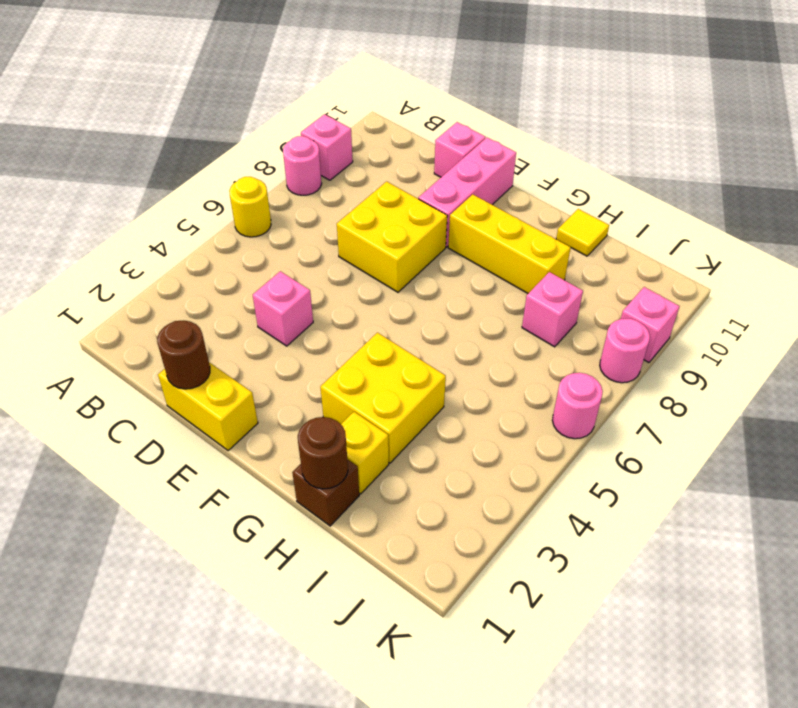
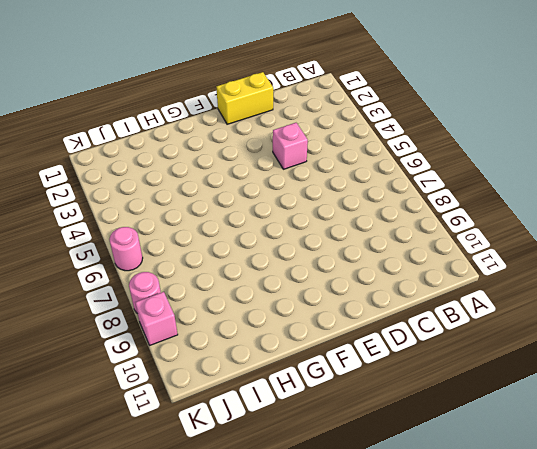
none -> yellow round brick A6 level 1
none -> pink round brick A8 level 1
none -> pink brick A9 level 1

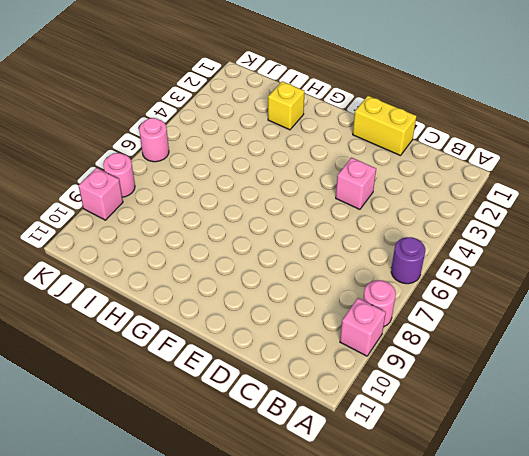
purple round brick A6 level 1 -> yellow round brick A6 level 1
none -> yellow brick D7:E8 level 1
none -> pink brick D11 level 1
none -> pink brick E9:E11 level 1

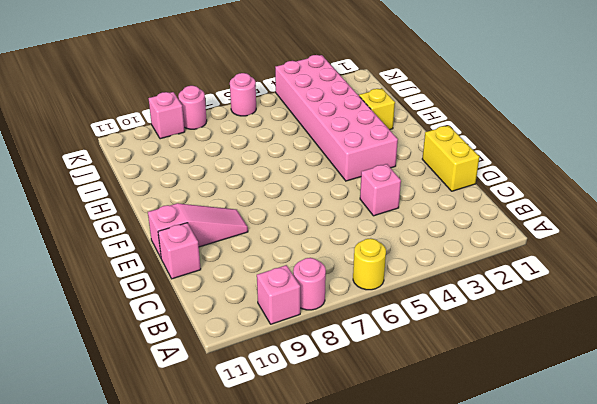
pink slope E9:E11 level 1 top 11 -> pink brick E9:E11 level 1
pink brick F3:K4 level 1 -> yellow brick G3:H4 level 1
none -> yellow brick D7:E8 level 1
none -> yellow brick F9:H9 level 1
none -> brown brick H1 level 1

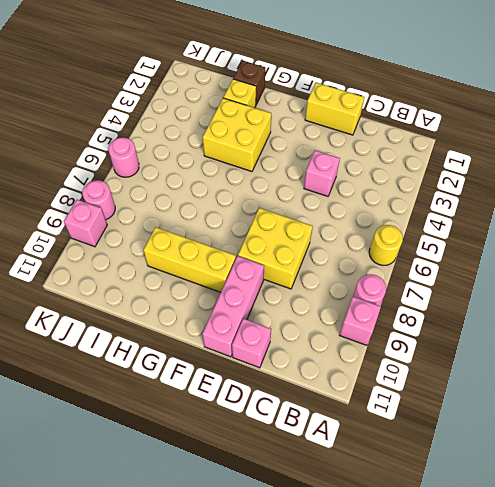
none -> yellow tile H11 level 1
none -> pink brick I8 level 1
none -> brown round brick D1 level 2

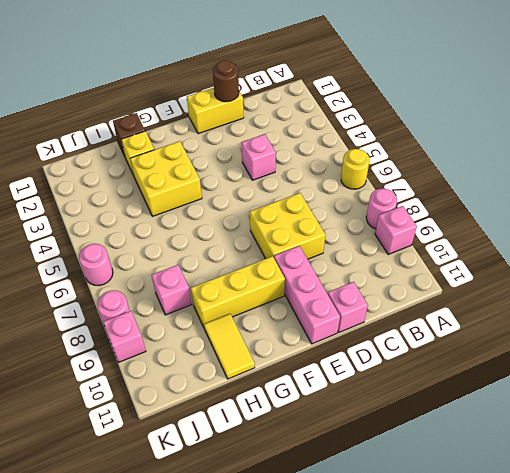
yellow tile H10:H11 level 1 -> yellow tile H11 level 1
none -> brown round brick H1 level 2

